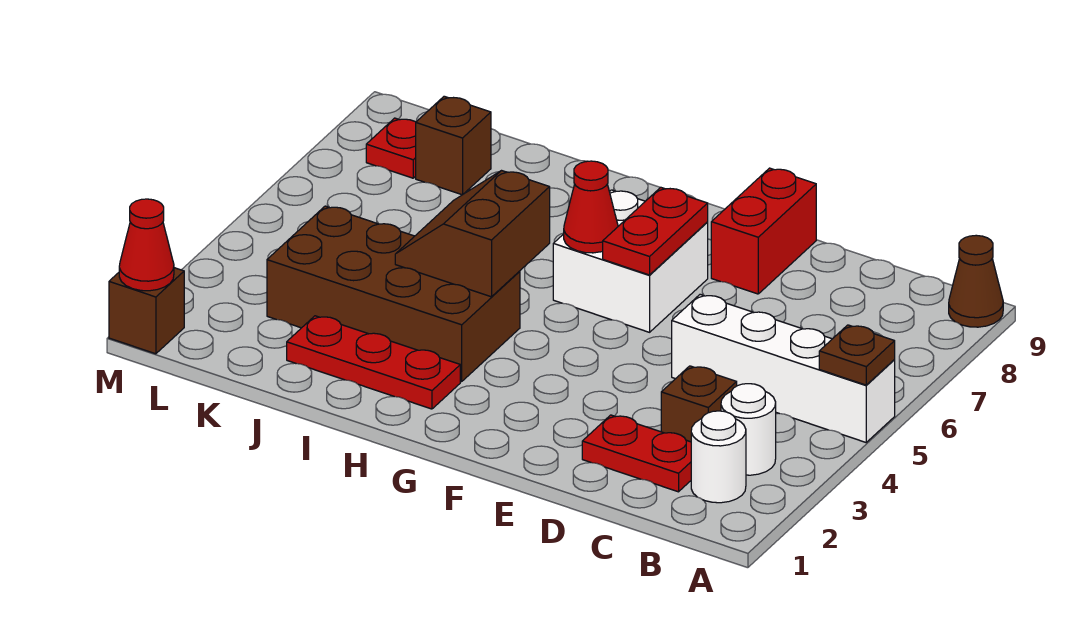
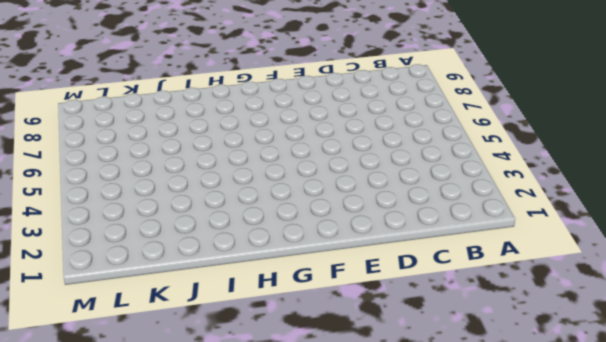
none -> white brick A5:D5 level 1
none -> brown cone A9 level 1
none -> white round brick B2 level 1

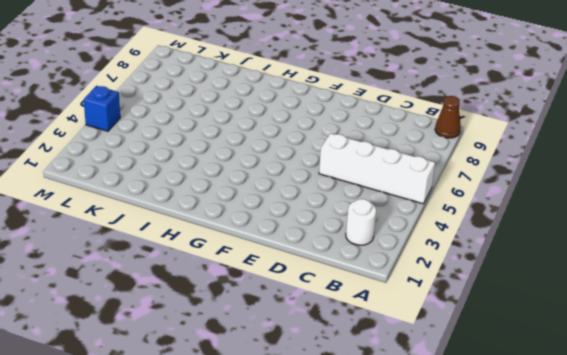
blue brick M4 level 1 -> none
none -> white round brick B3 level 1
none -> red plate C2:D2 level 1
none -> brown brick C3 level 1

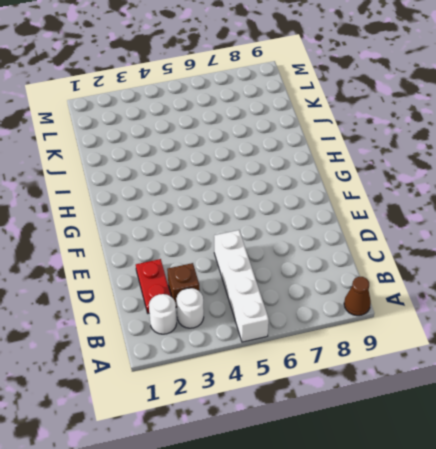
none -> red brick E8:E9 level 1
none -> white brick F6:G7 level 1
none -> red plate H2:J2 level 1

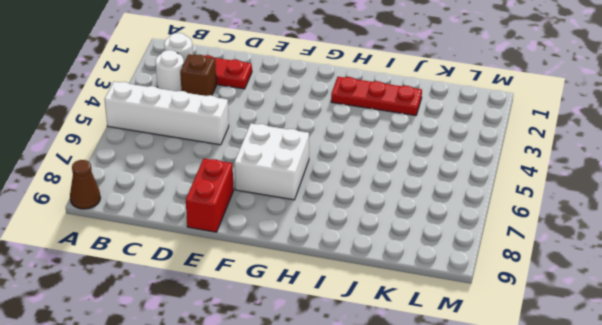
none -> brown brick H3:K4 level 1
none -> brown brick K8 level 1
none -> red plate L8 level 1

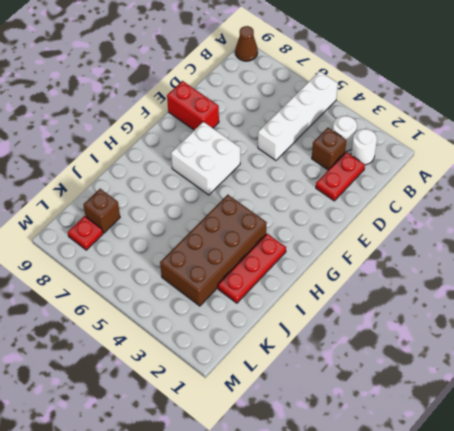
none -> brown brick M1 level 1
none -> brown plate A5 level 2
none -> red plate F6:F7 level 2

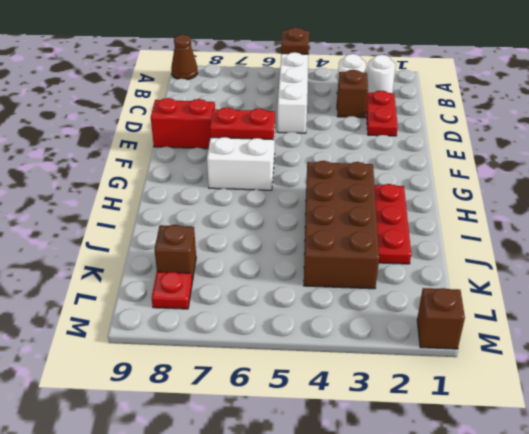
none -> red cone G6 level 2
none -> brown slope H4:I5 level 2 top H
none -> red cone M1 level 2

